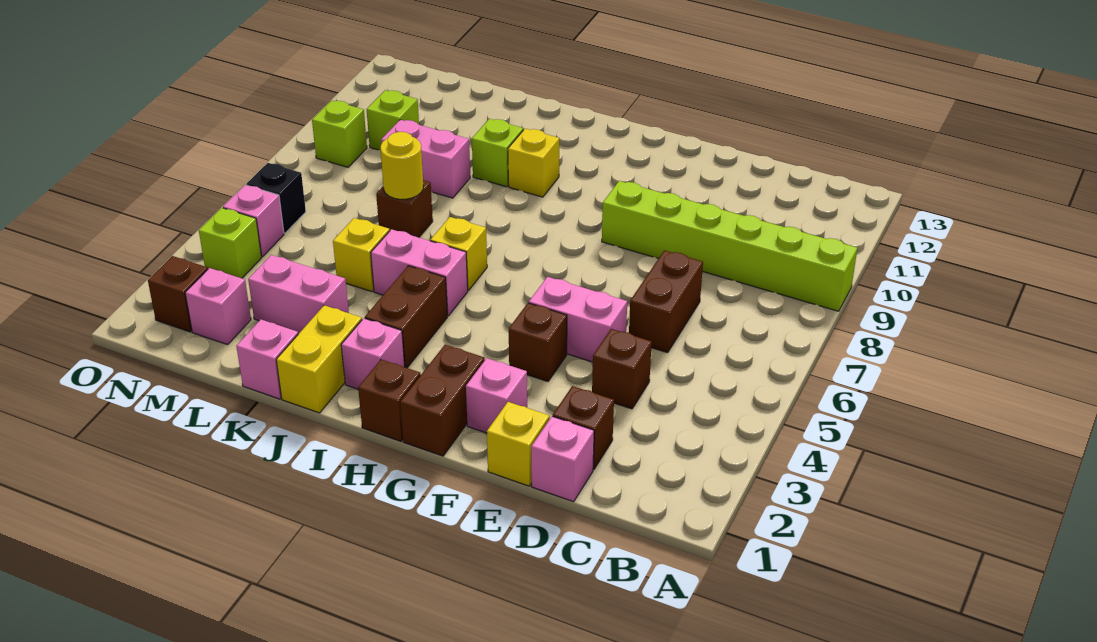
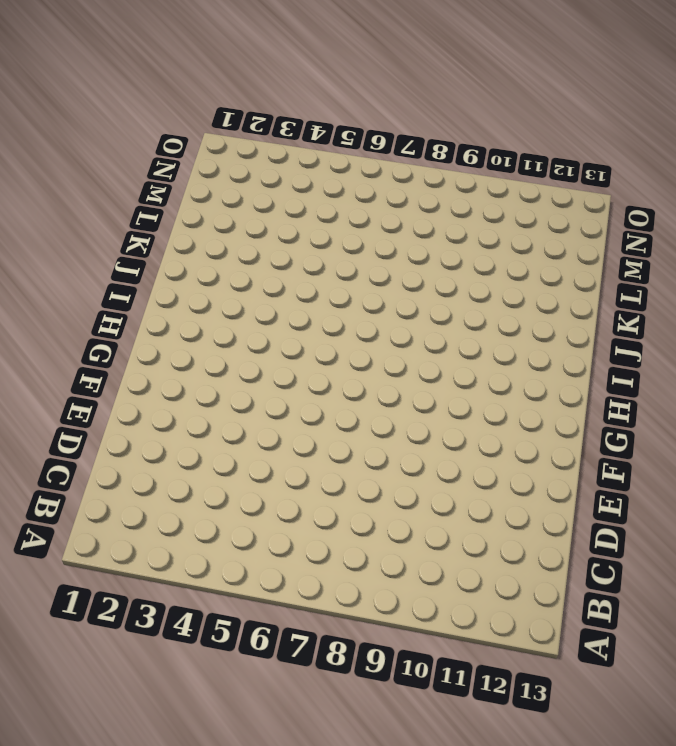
none -> lime brick A9:F9 level 1
none -> pink brick D1 level 1
none -> brown brick D2 level 1
none -> brown brick D4 level 1

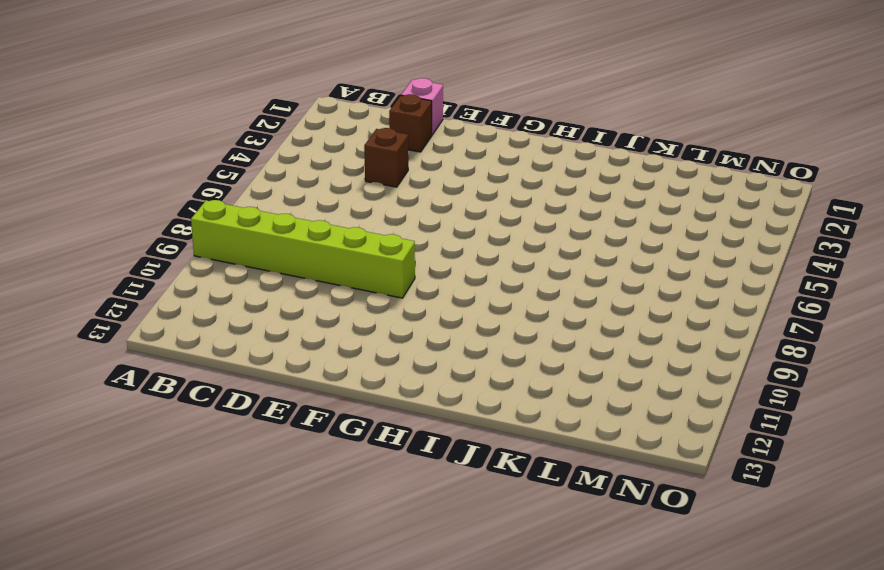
none -> brown brick D6:D7 level 1
none -> yellow brick E1 level 1
none -> pink brick E5:F5 level 1
none -> pink brick F2 level 1

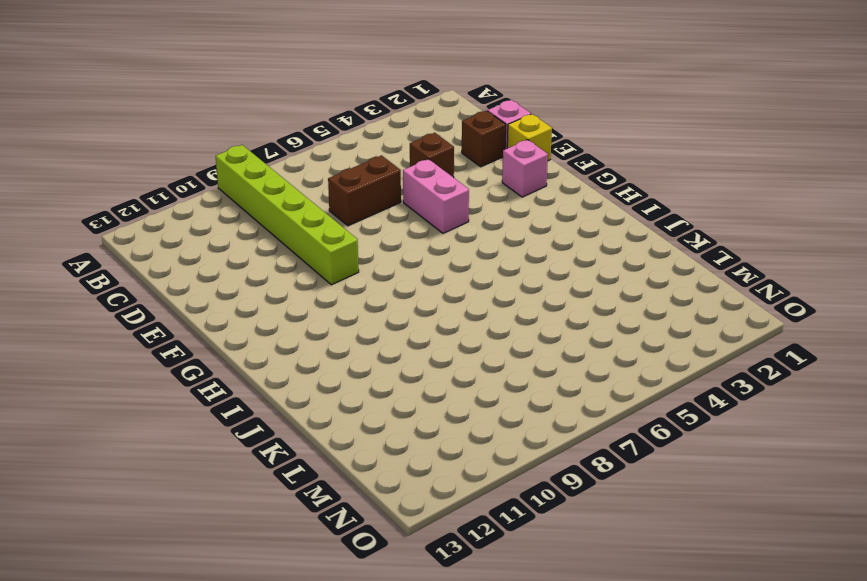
none -> brown brick F4 level 1
none -> brown brick G1:G2 level 1
none -> brown brick H1 level 1
none -> pink brick I2 level 1

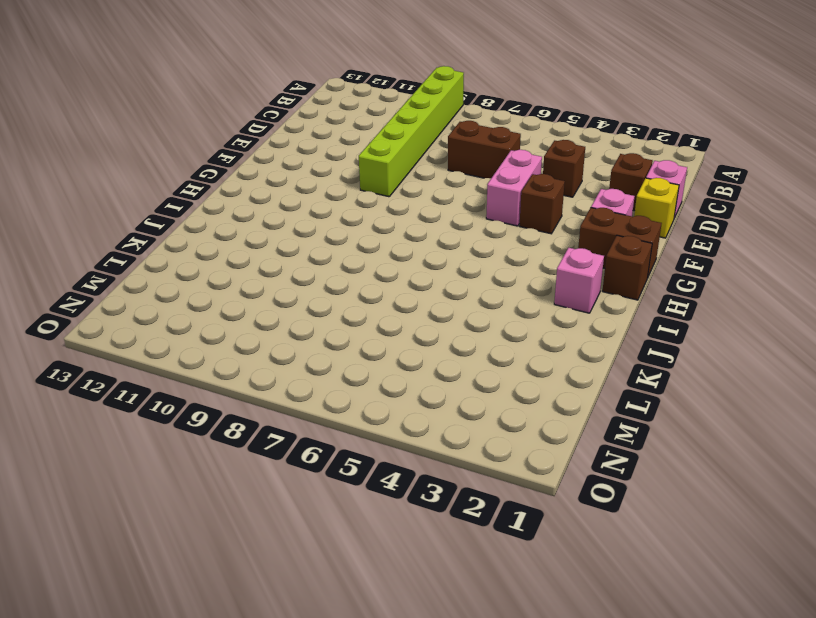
none -> brown brick I3:I4 level 1
none -> pink brick I5:J5 level 1
none -> yellow brick I6 level 1
none -> yellow brick I10 level 1

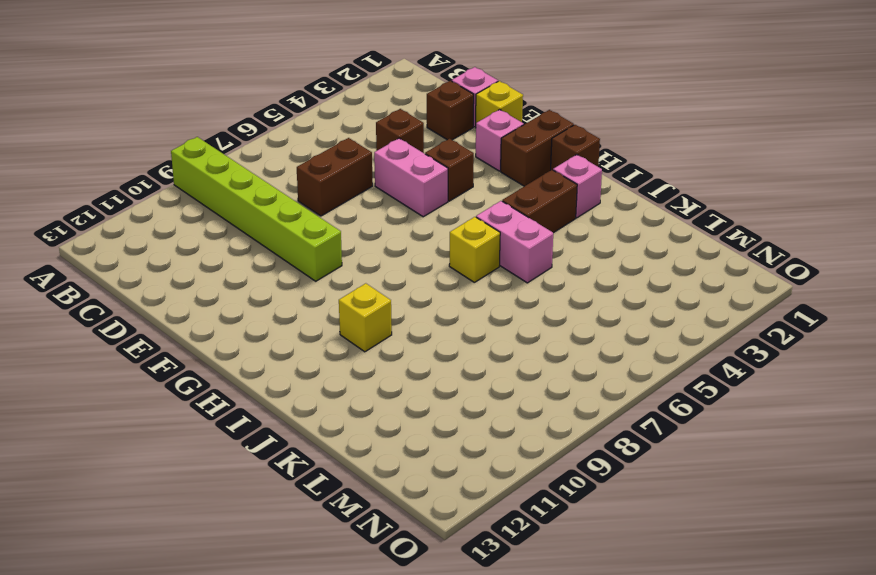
none -> yellow brick J1:J2 level 1
none -> lime brick J10 level 1
none -> pink brick K1 level 1
none -> pink brick K3:L3 level 1

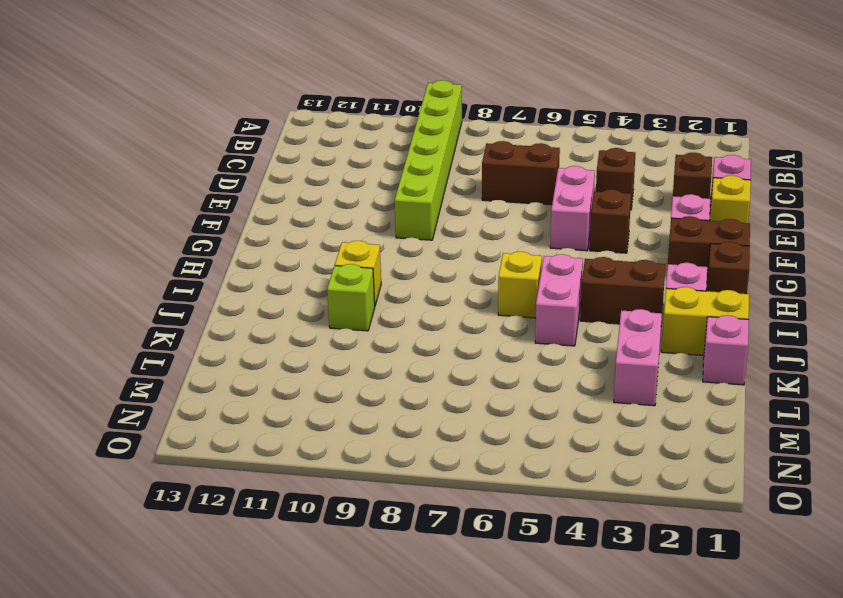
none -> yellow brick K5 level 1
none -> brown brick K7 level 1
none -> pink brick K9:L9 level 1
none -> pink brick M2 level 1

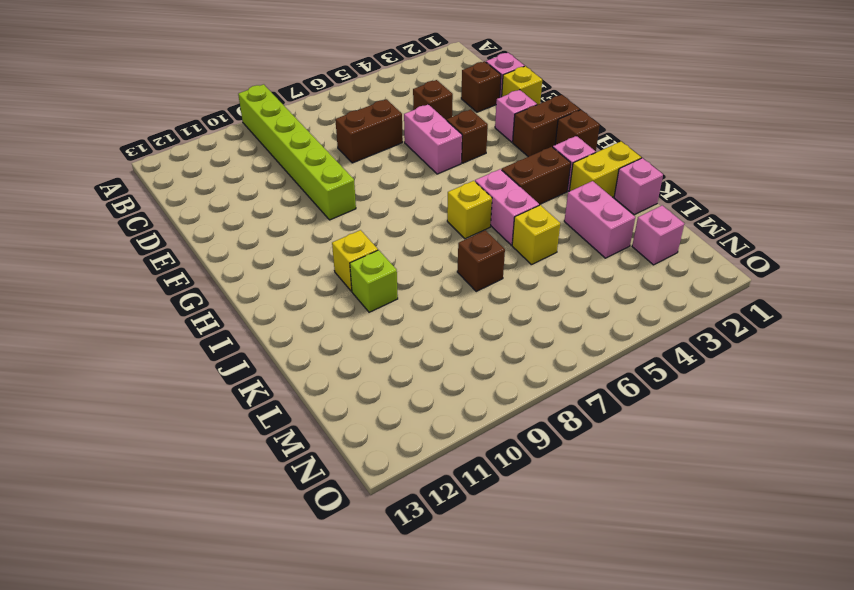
none -> pink brick K9:L9 level 1
none -> lime brick M10 level 1
none -> brown brick N2 level 1
none -> lime brick N4 level 1

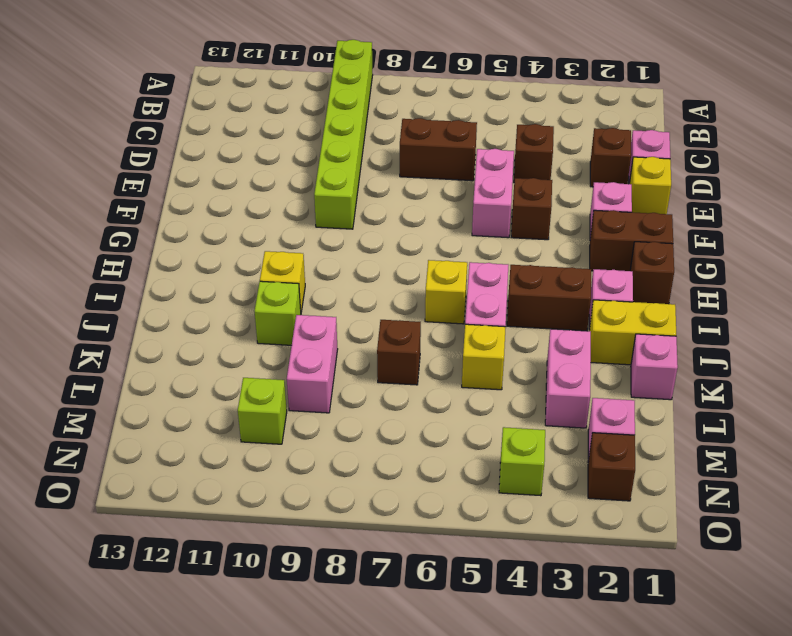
none -> pink brick N5 level 1
none -> black brick N6 level 1
none -> lime brick N9 level 1
none -> yellow round brick K7 level 2

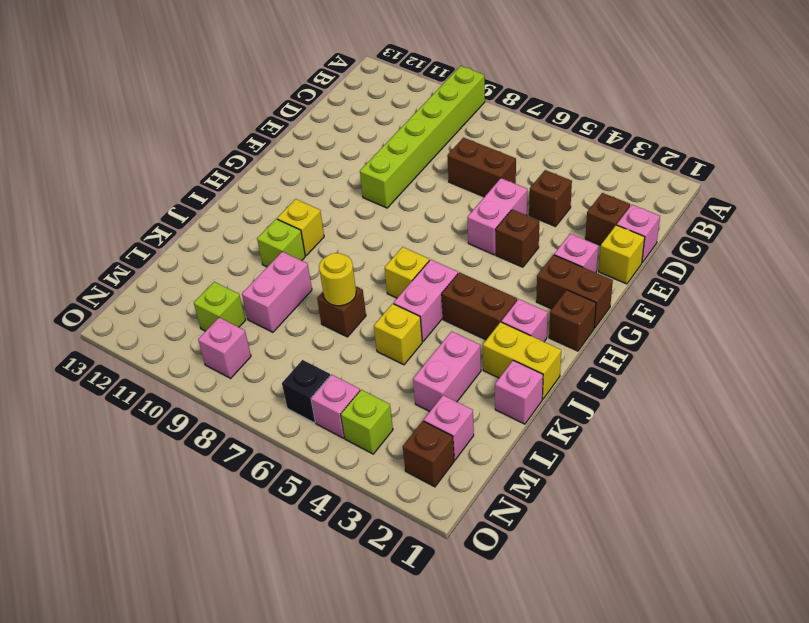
pink brick N9 level 1 -> lime brick N9 level 1

